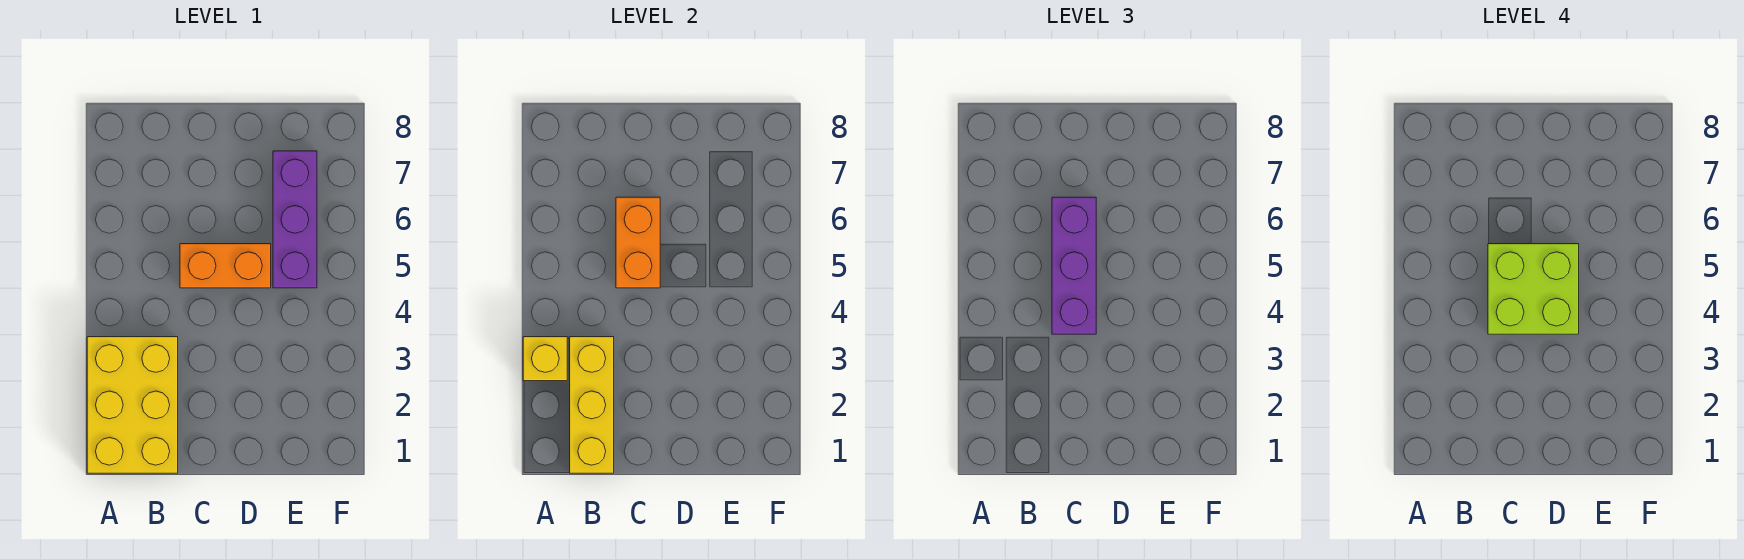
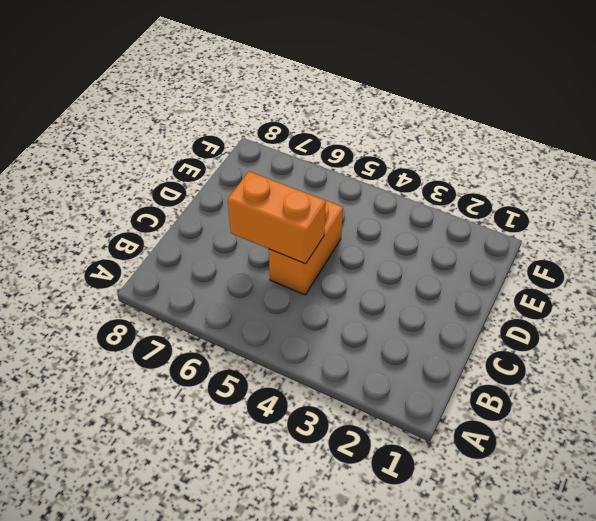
none -> yellow brick A1:B3 level 1
none -> purple brick E5:E7 level 1

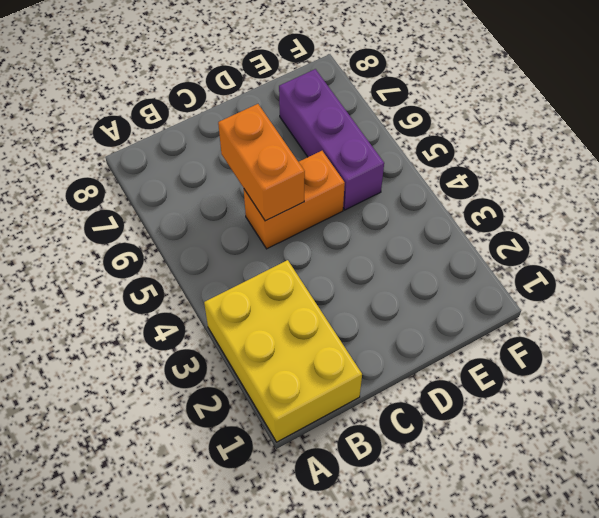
none -> yellow brick A3 level 2
none -> yellow brick B1:B3 level 2

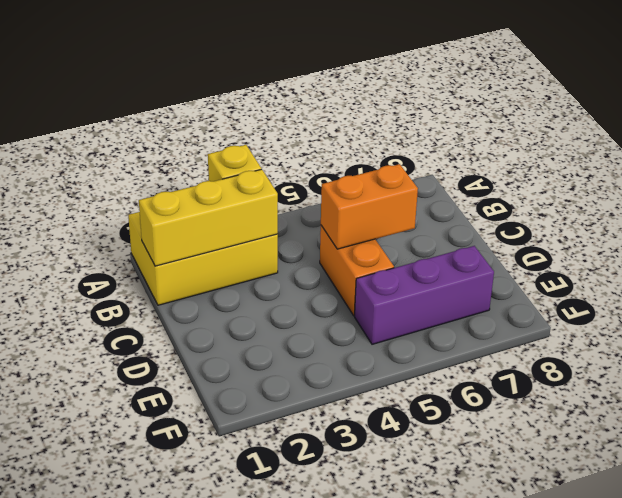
none -> purple brick C4:C6 level 3
none -> lime brick C4:D5 level 4

